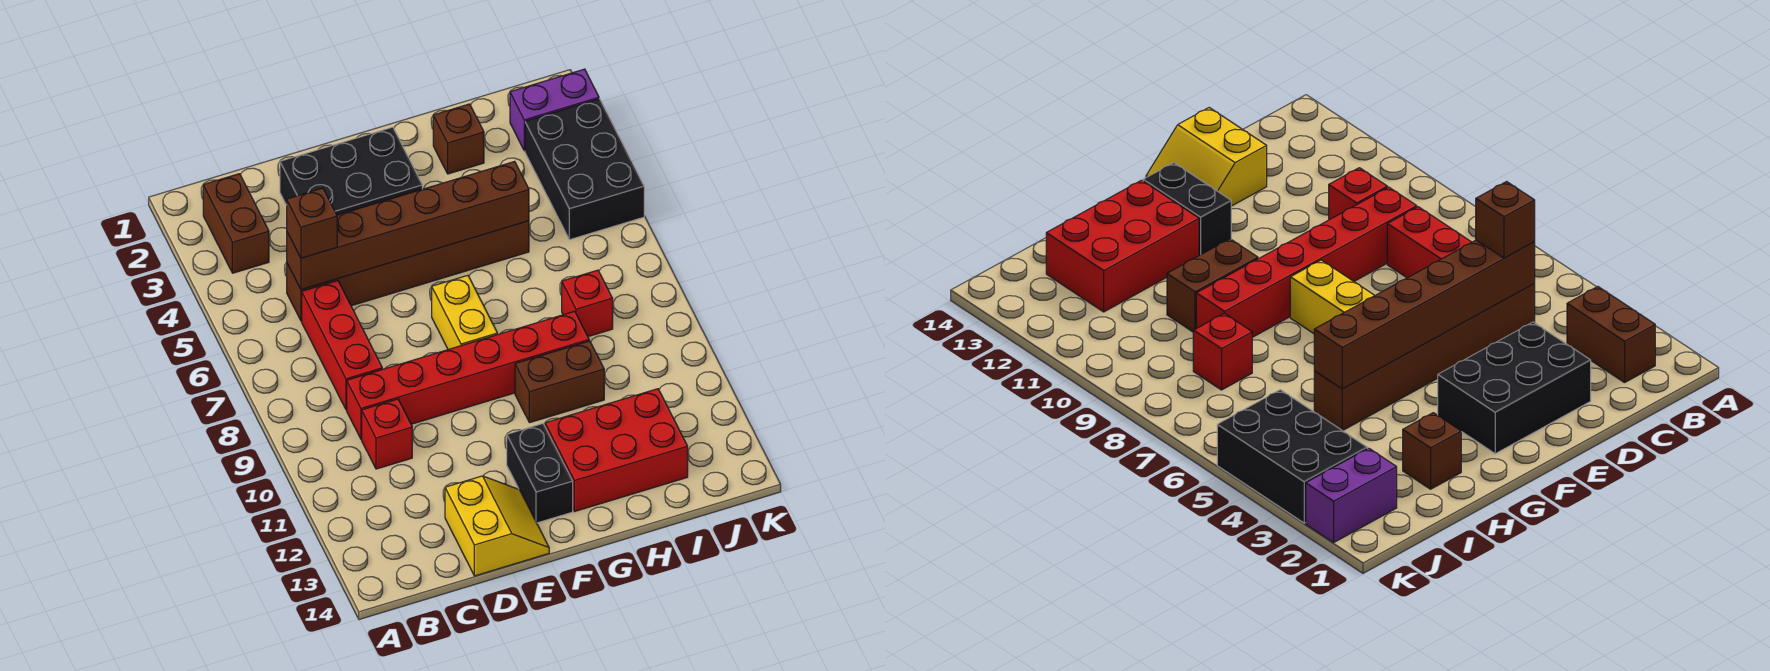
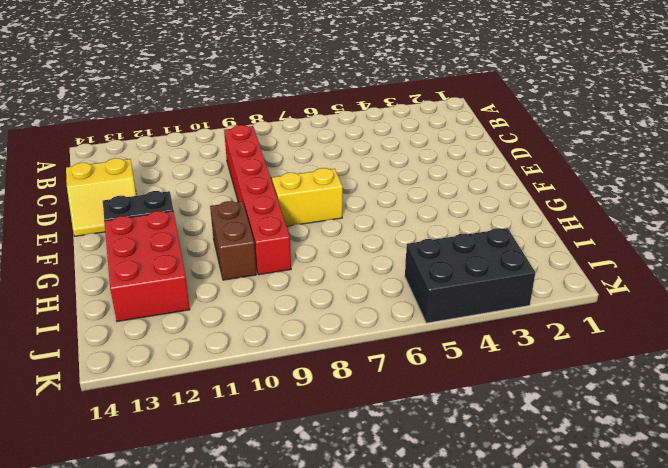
none -> brown brick B2:B3 level 1
none -> brown brick C5:H5 level 1
none -> red brick C6:C8 level 1

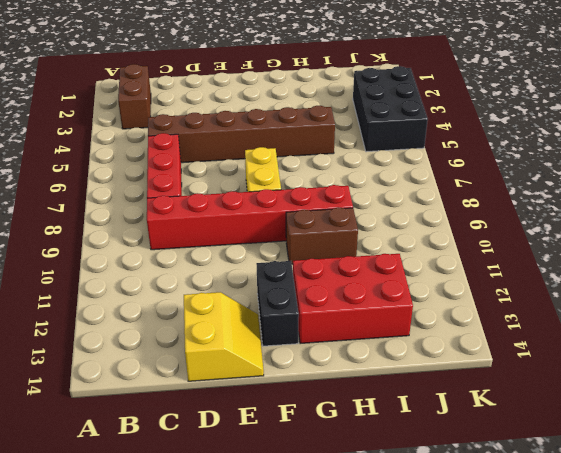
none -> red brick C10 level 1
none -> black brick D2:F3 level 1
none -> brown brick H2 level 1

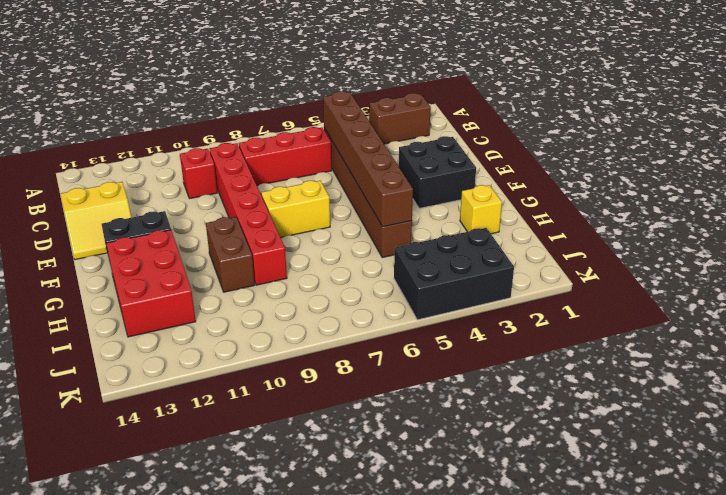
black brick E2:F3 level 1 -> black brick D2:F3 level 1
yellow brick H2 level 1 -> brown brick H2 level 1
none -> red brick I8 level 1
none -> purple brick J2:K2 level 1
none -> brown brick C5 level 3

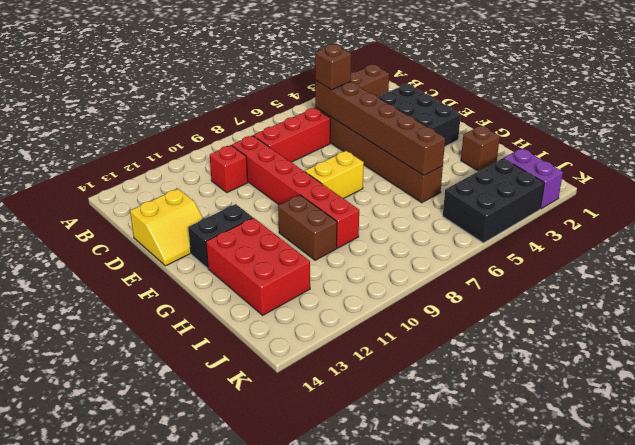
none -> red brick I8 level 1

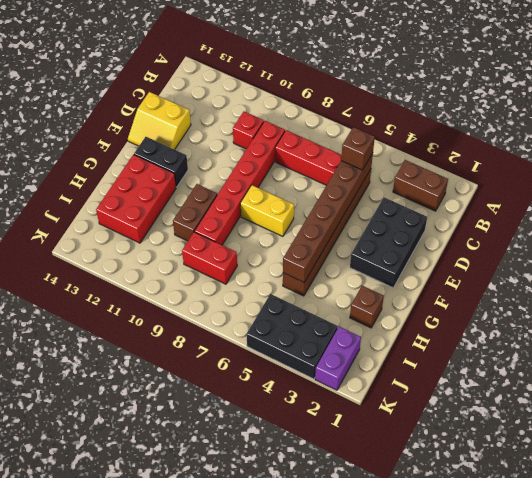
red brick I8:I9 level 1 -> red brick I8 level 1

